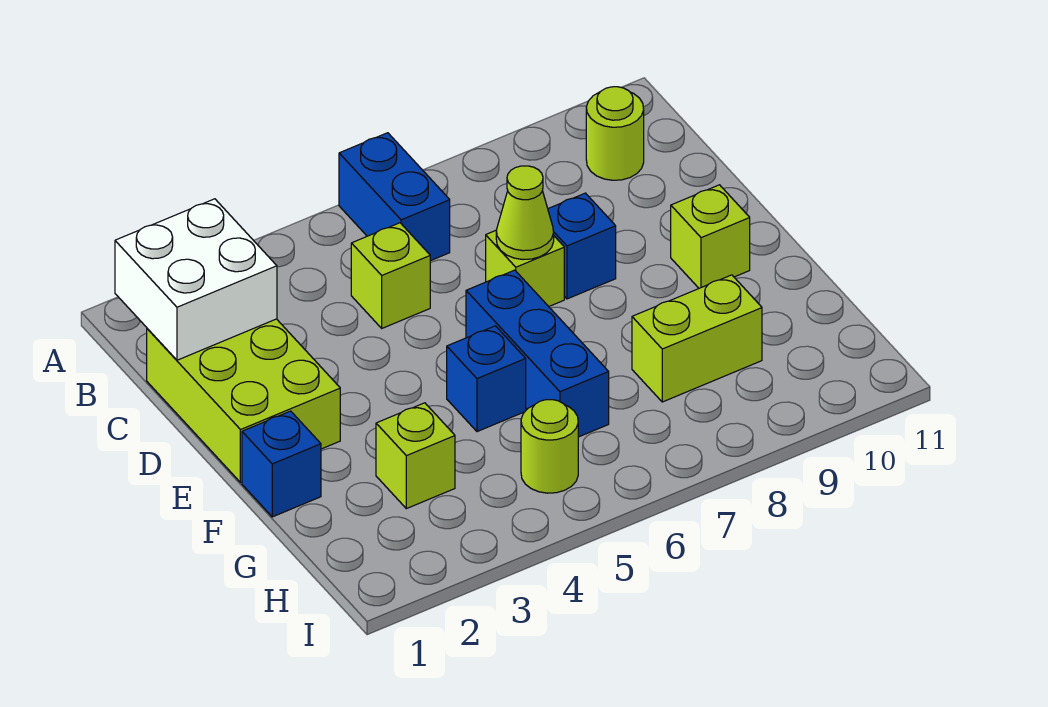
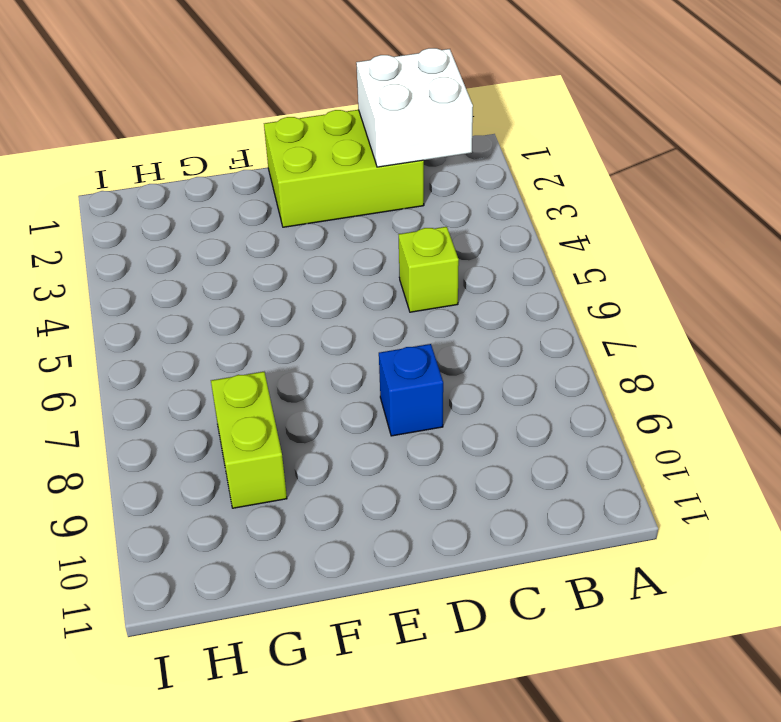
none -> blue brick A6:B6 level 1
none -> lime round brick B10 level 1
none -> lime brick D7 level 1

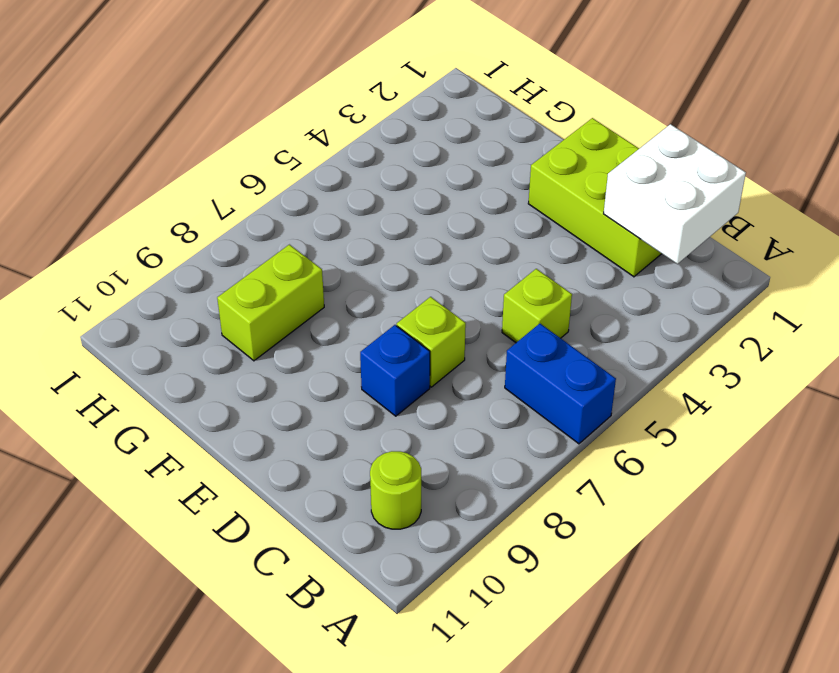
none -> blue brick E6:G6 level 1
none -> lime brick E10 level 1
none -> blue brick F1 level 1

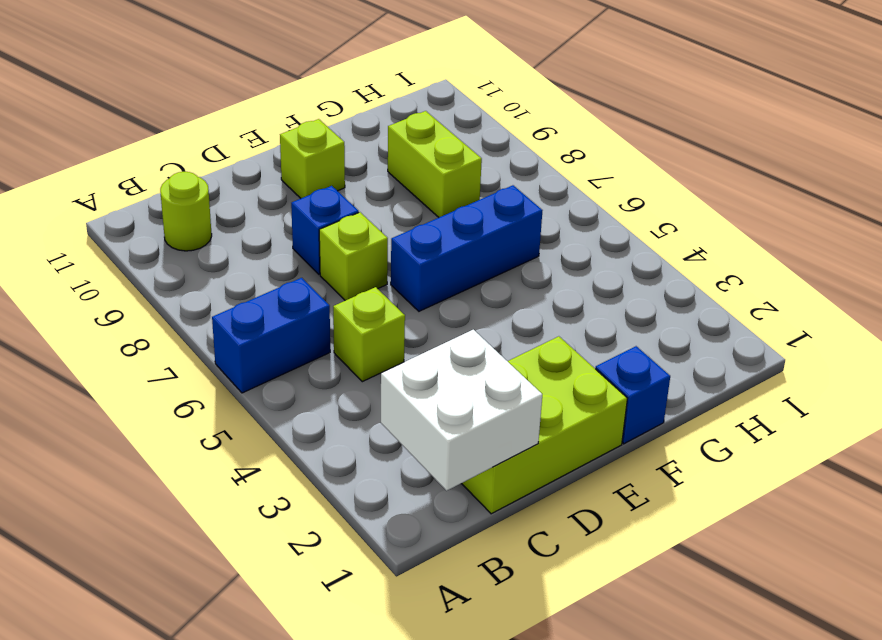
none -> blue brick F5 level 1
none -> lime brick G3 level 1
none -> lime round brick H5 level 1

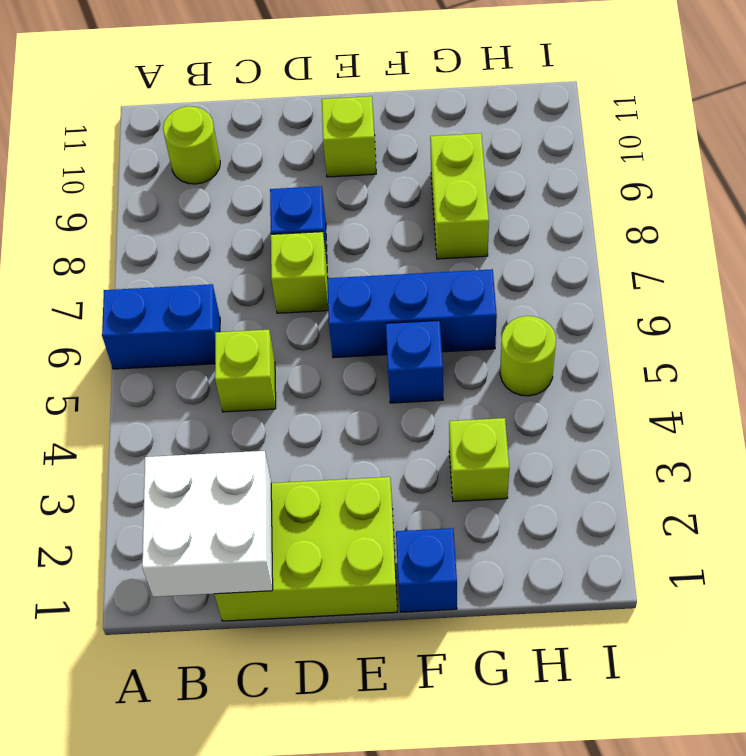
none -> lime cone D7 level 2

